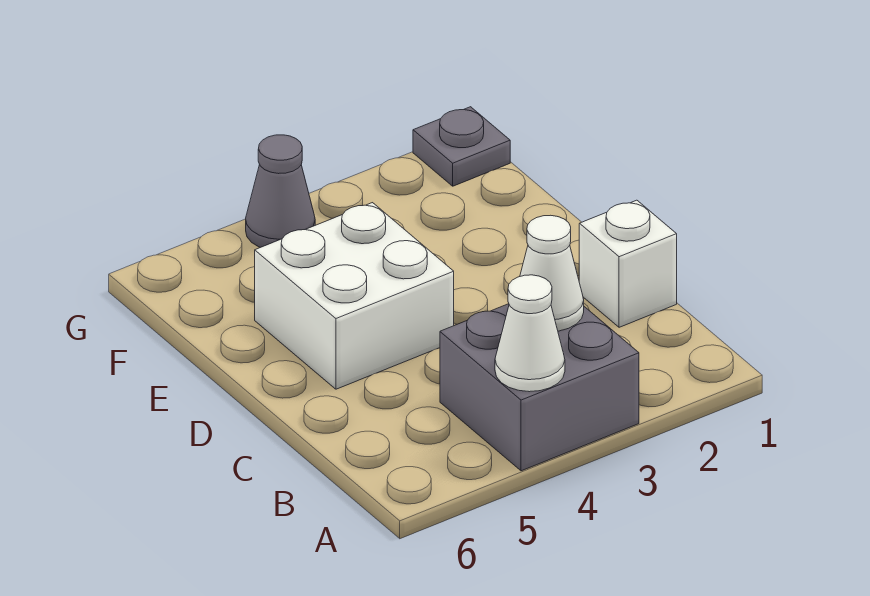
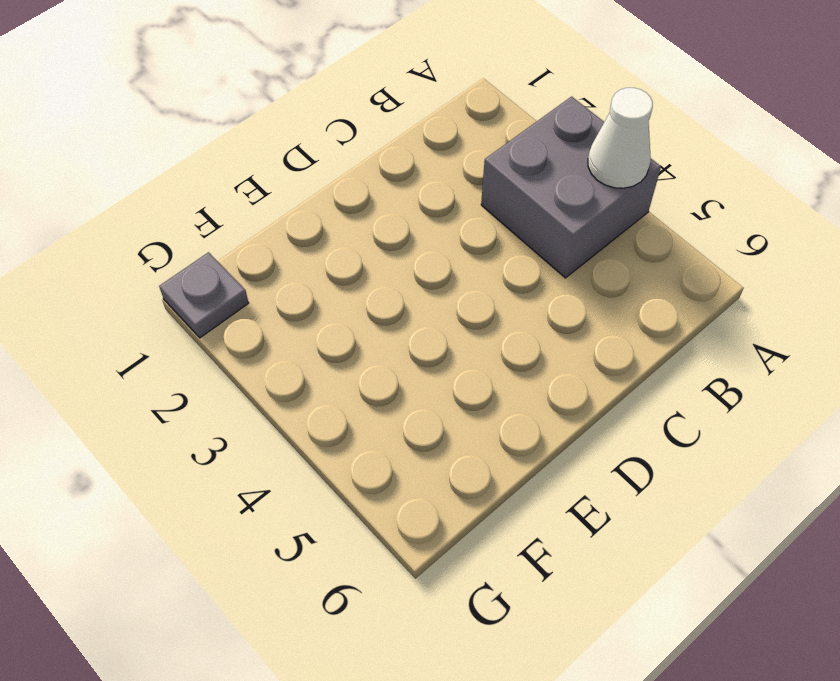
none -> white brick C1 level 1
none -> white brick D4:E5 level 1

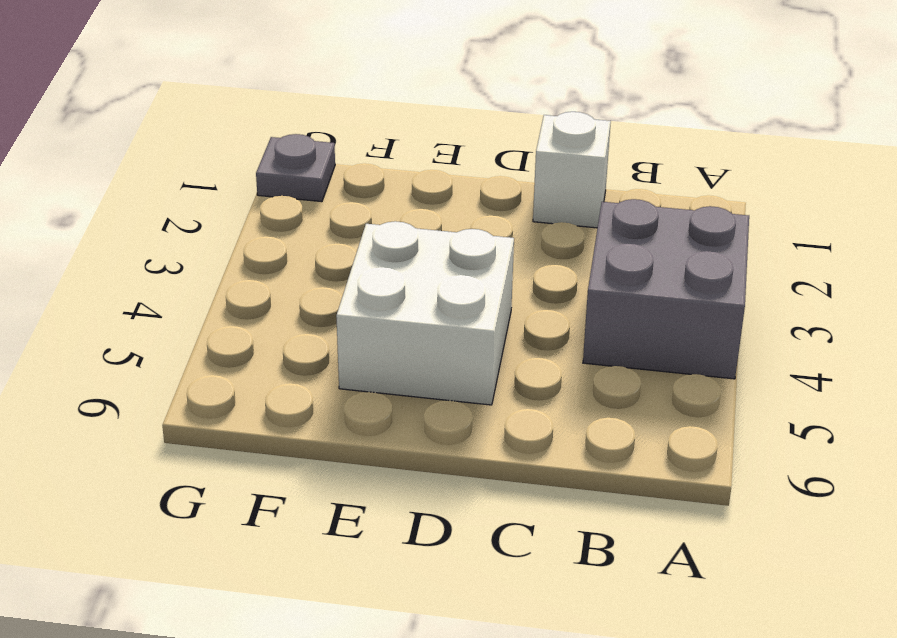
none -> grey cone G4 level 1
none -> white cone A4 level 2

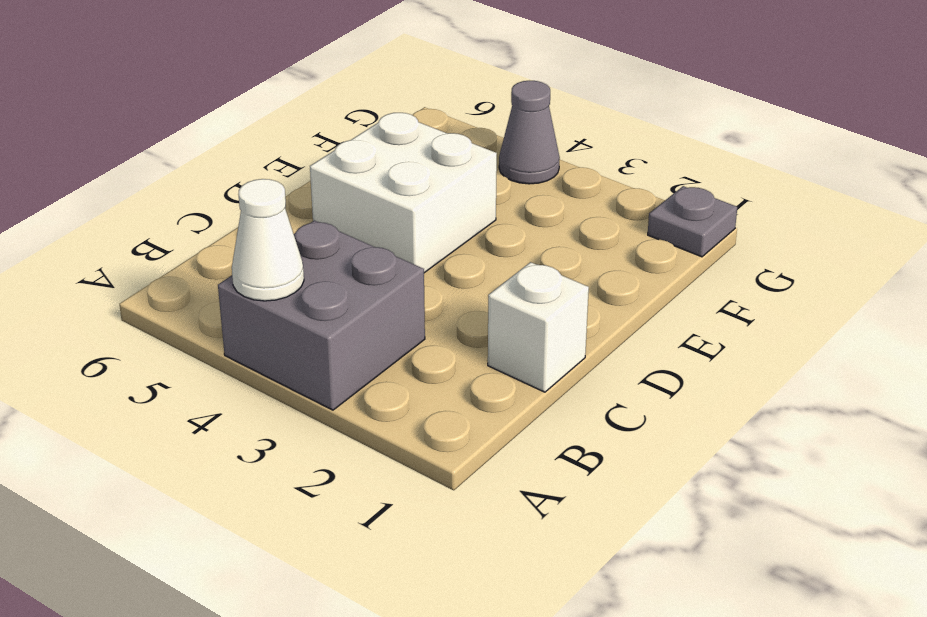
none -> white cone B3 level 2

